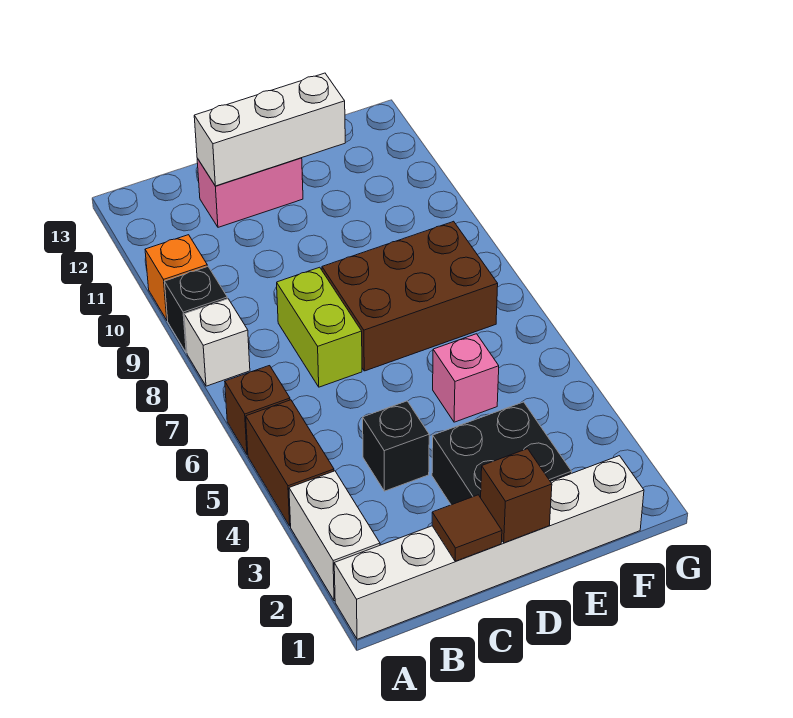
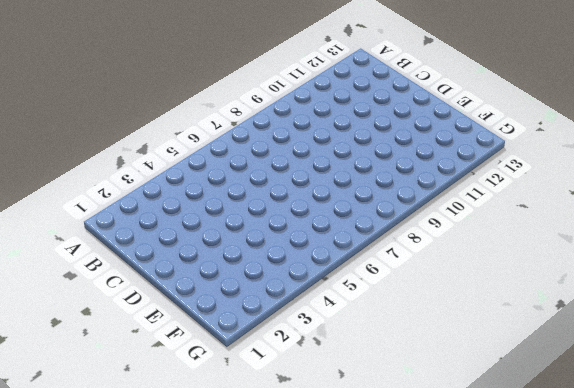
none -> white brick A1:F1 level 1
none -> white brick A2:A3 level 1
none -> brown brick A4:A5 level 1

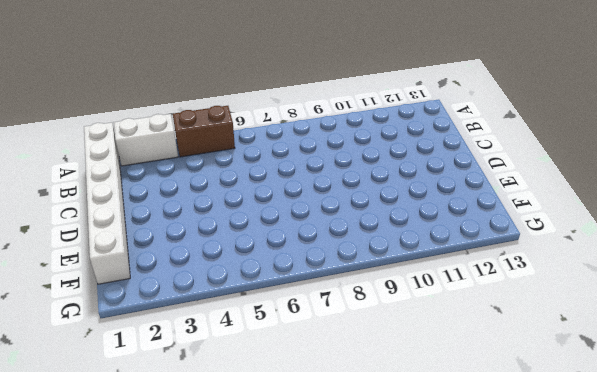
none -> brown brick A6 level 1
none -> white brick A8 level 1
none -> black brick A9 level 1

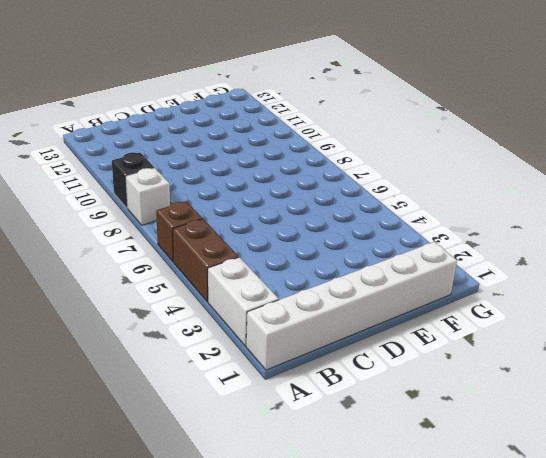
none -> orange brick A10 level 1
none -> black brick C4 level 1
none -> lime brick C7:C8 level 1

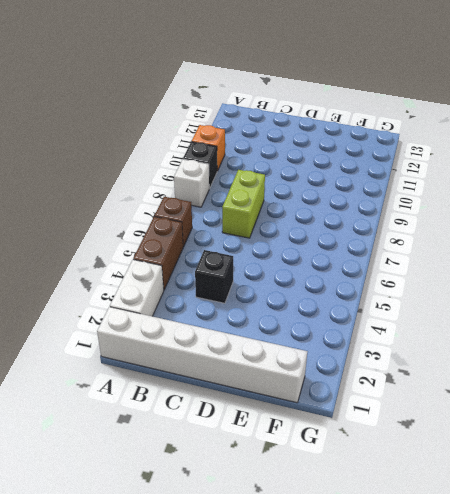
none -> pink brick C12:D12 level 1
none -> black brick D2:E3 level 1
none -> brown brick D7:F8 level 1

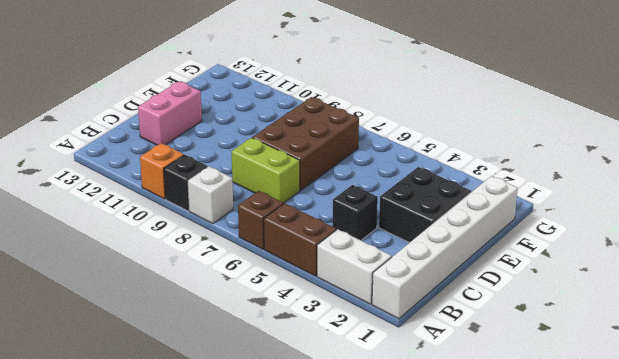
none -> pink brick E5 level 1
none -> brown tile C1 level 2
none -> white brick C12:E12 level 2

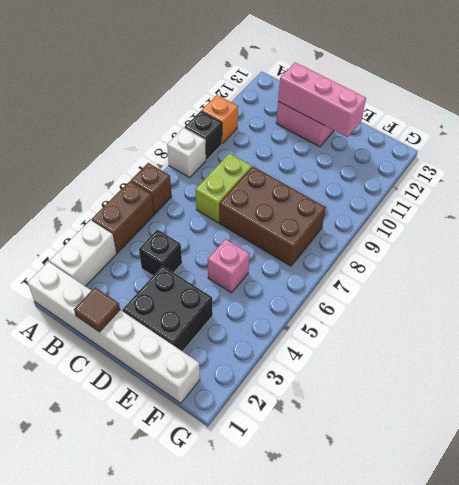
pink brick C12:E12 level 2 -> white brick C12:E12 level 2
none -> brown brick D1 level 2

